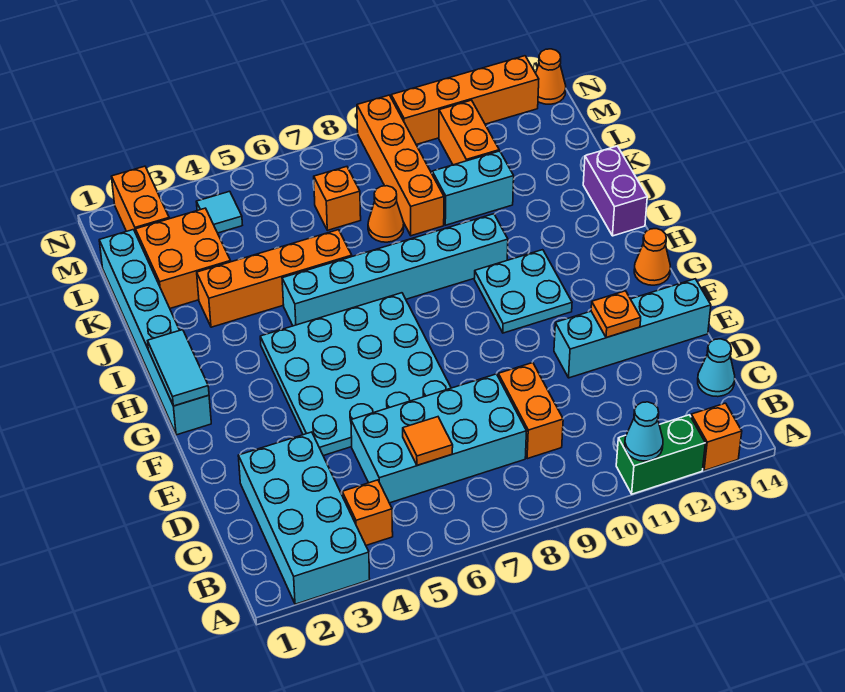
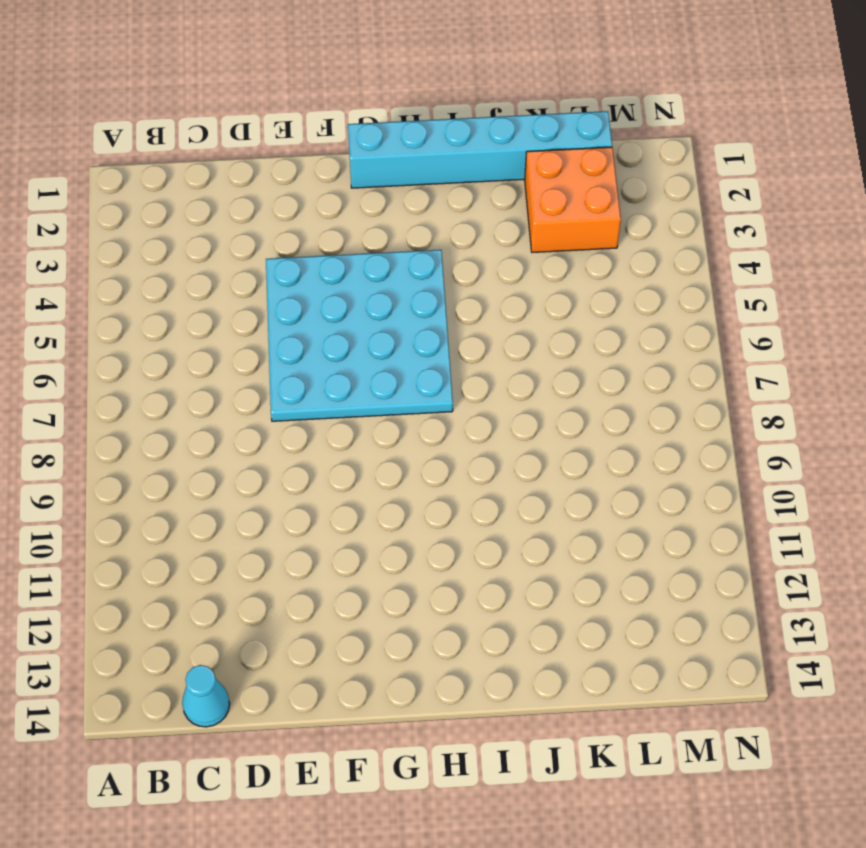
none -> cyan brick A2:D3 level 1
none -> green brick A11:A12 level 1
none -> orange brick A13 level 1

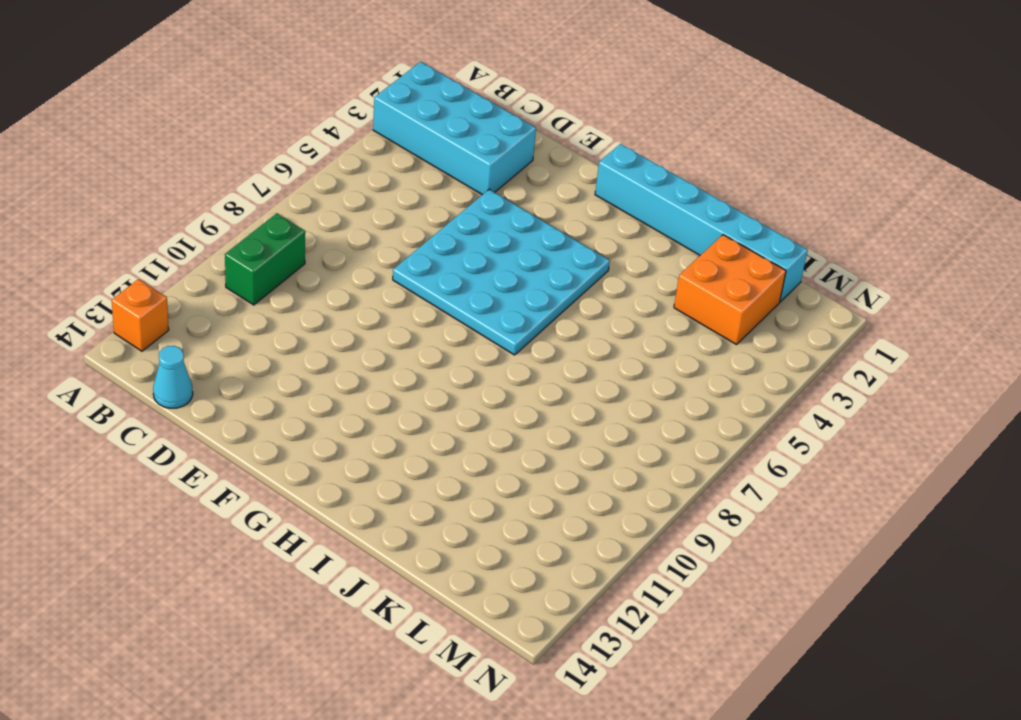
green brick B9:B10 level 1 -> green brick A11:A12 level 1
none -> orange brick B4 level 1
none -> cyan brick C5:D8 level 1
none -> orange brick C9:D9 level 1

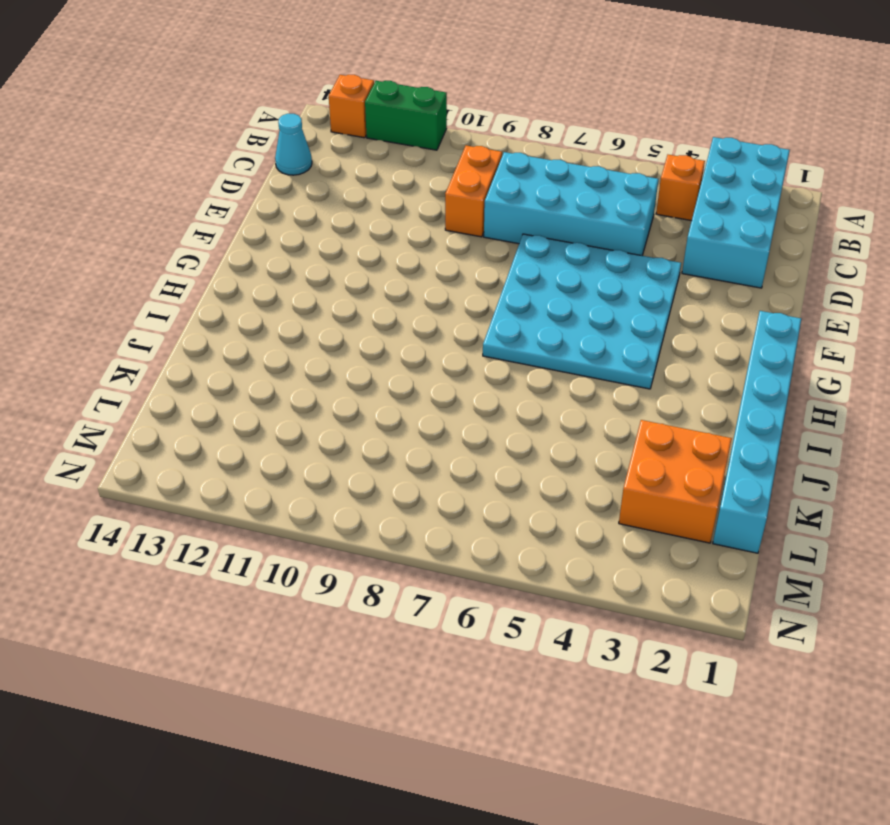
none -> cyan brick E11:E14 level 1
none -> cyan plate G10:H11 level 1
none -> orange cone G14 level 1

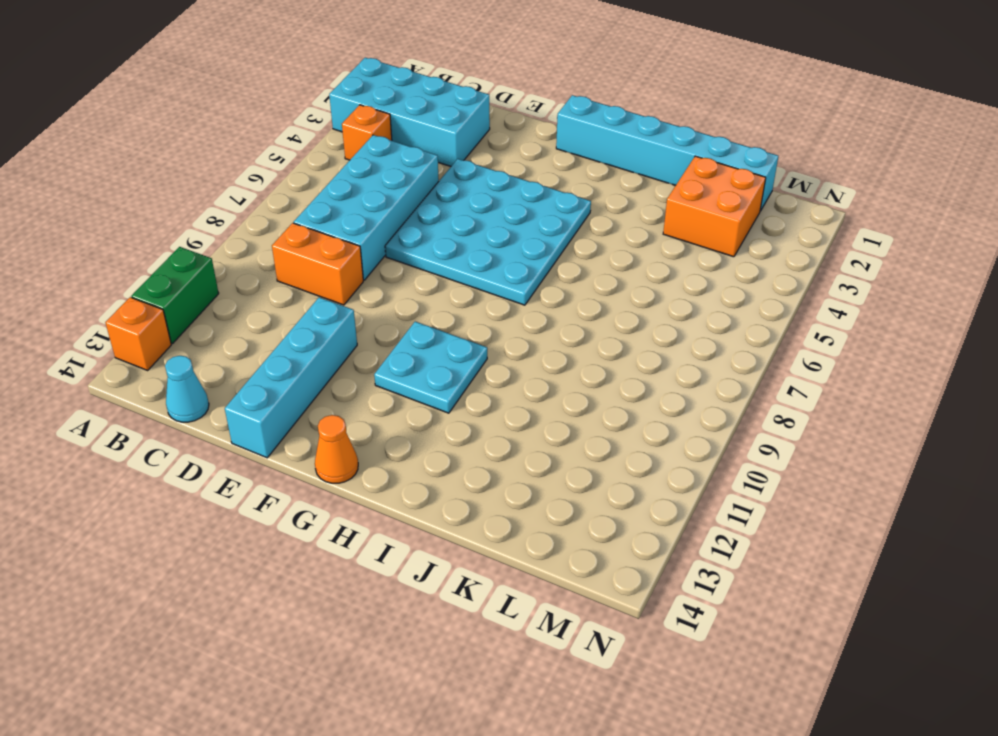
none -> cyan brick I5:I10 level 1
none -> purple brick I14:J14 level 1
none -> orange brick J3:J6 level 1

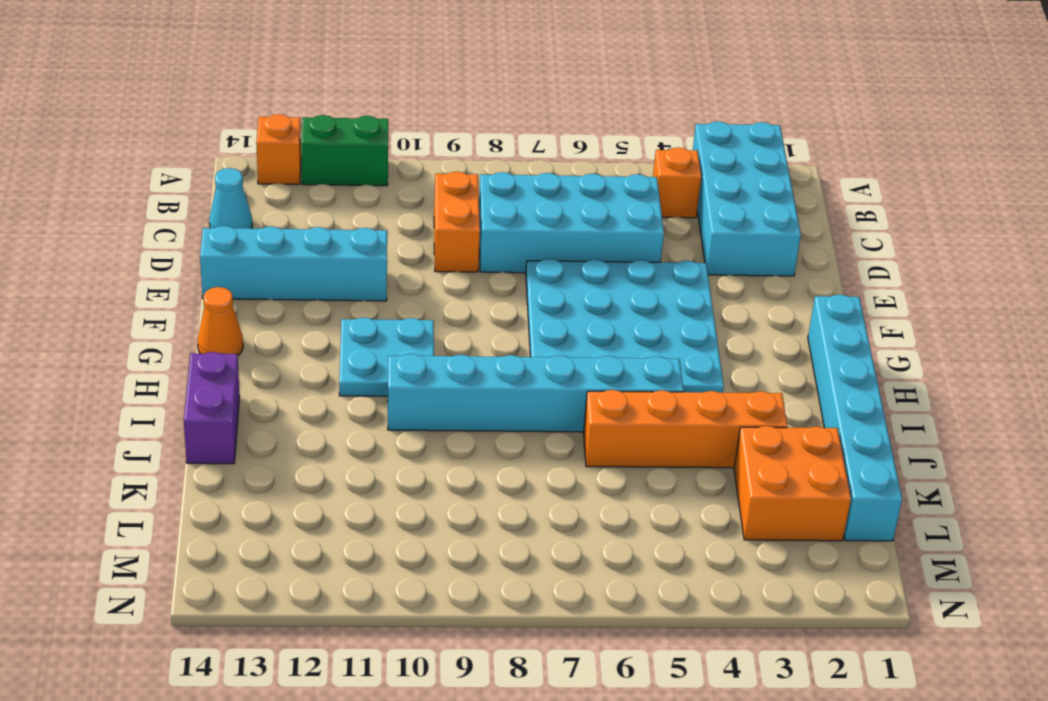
none -> orange cone K8 level 1
none -> orange brick K9:N9 level 1
none -> cyan brick K10:K11 level 1

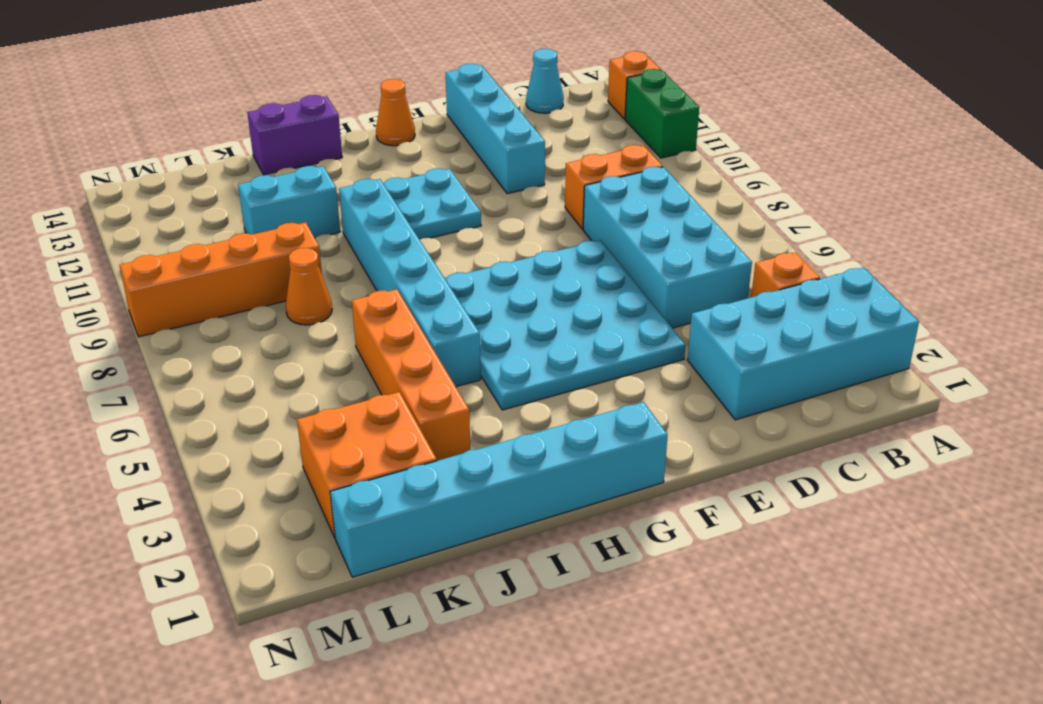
cyan brick J11:K11 level 1 -> cyan brick K10:K11 level 1
none -> orange brick L7 level 1
none -> orange brick L11:M11 level 1
none -> orange brick M2:N2 level 1

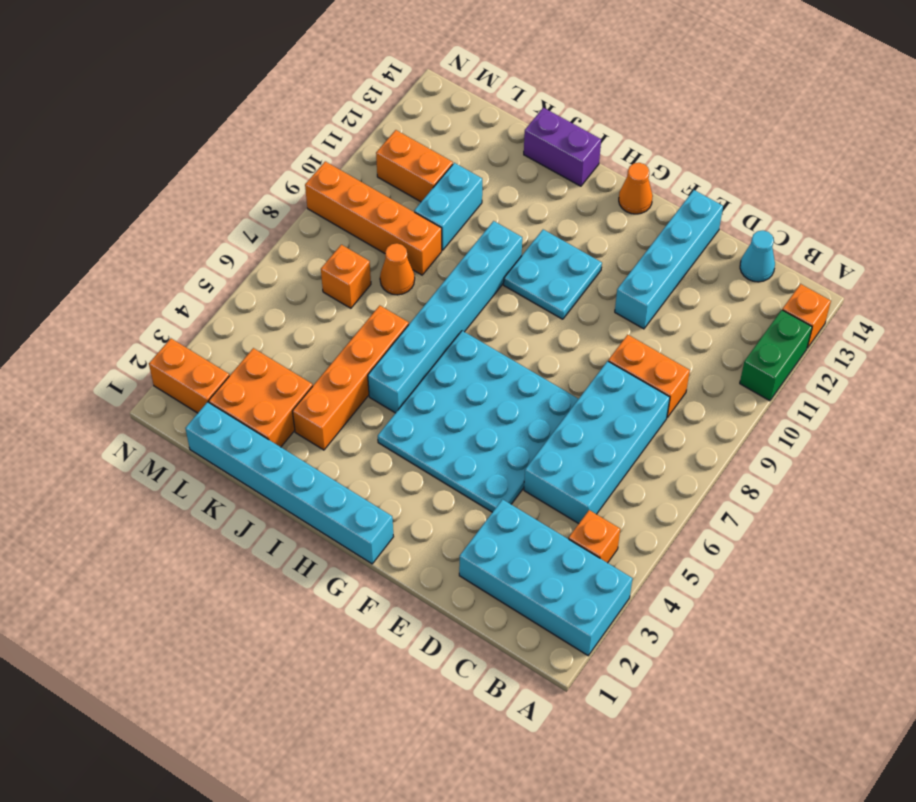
none -> cyan tile M4 level 1
none -> orange brick N10:N13 level 1
none -> orange cone N14 level 1

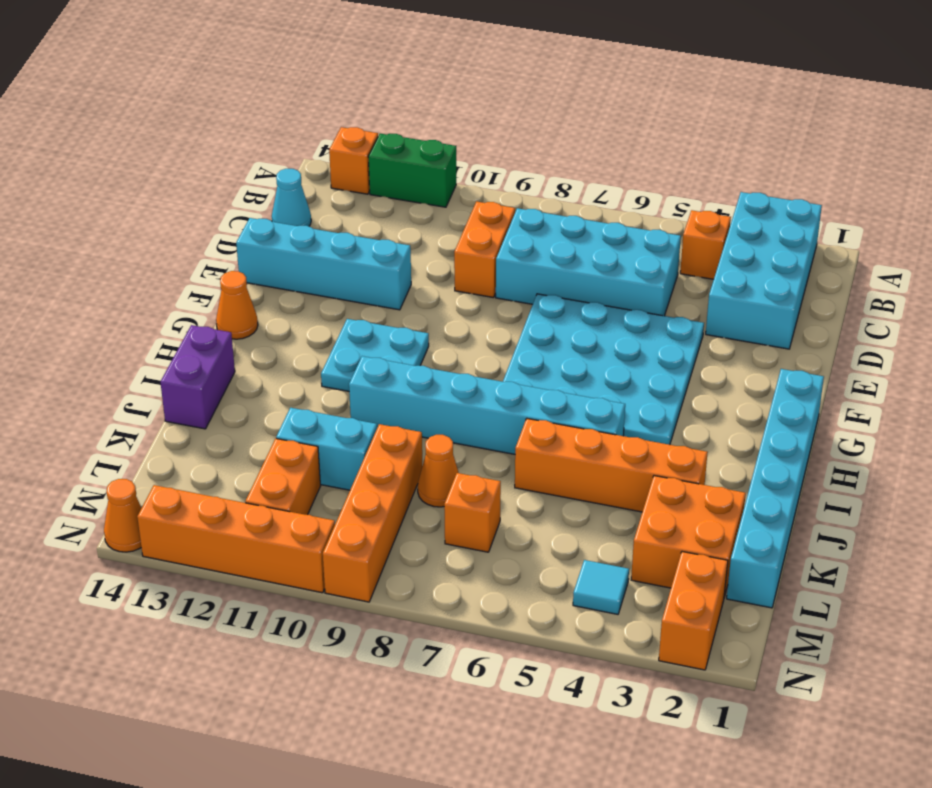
none -> cyan cone A11 level 2
none -> orange tile C6 level 2
none -> orange plate E12 level 2

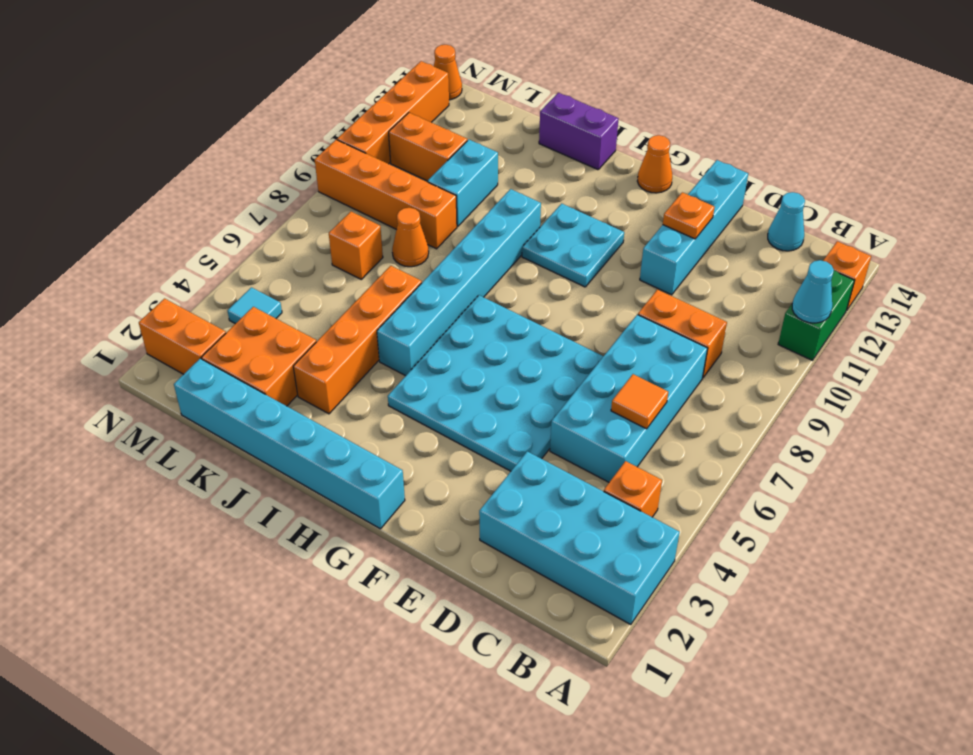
none -> cyan tile G1:H1 level 2

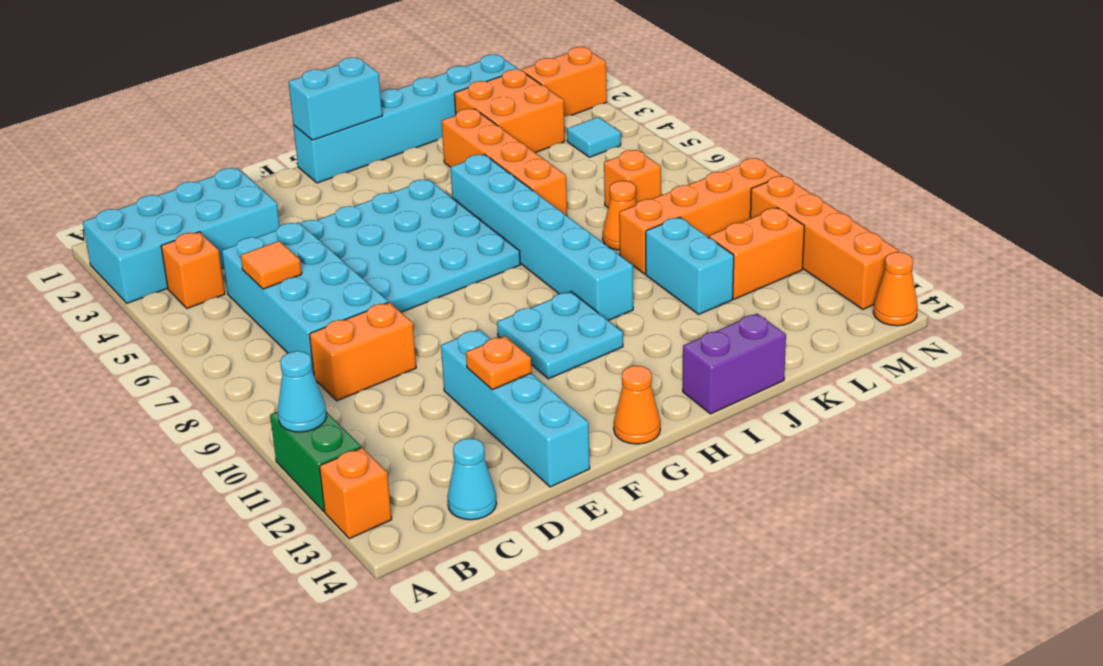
cyan brick G1:H1 level 2 -> cyan tile G1:H1 level 2

